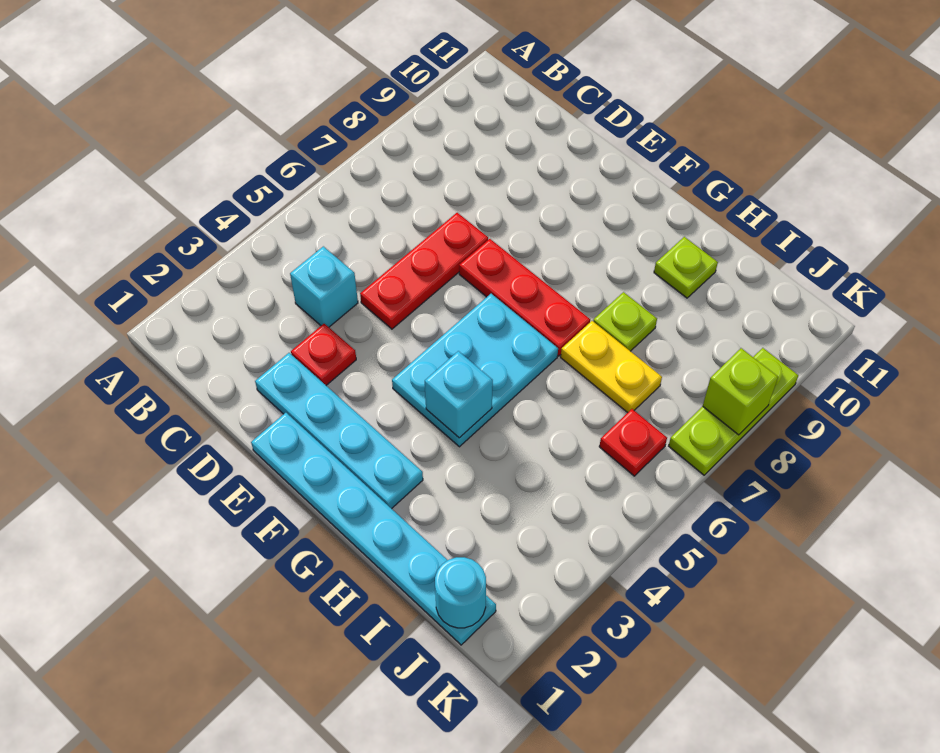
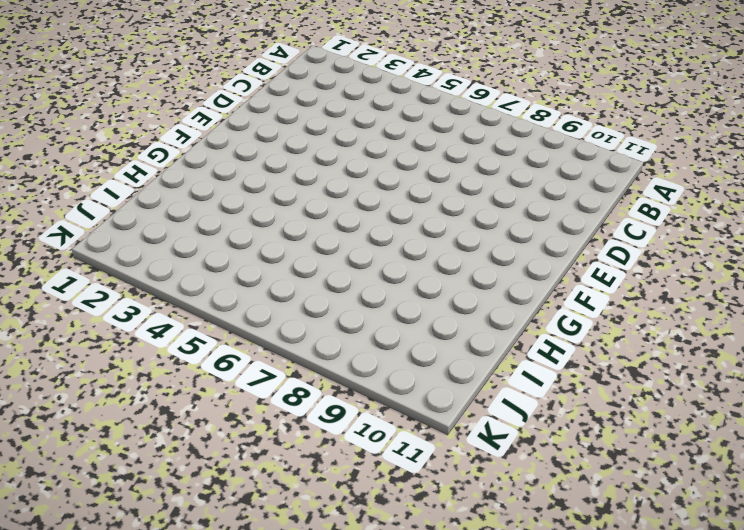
none -> cyan brick C4 level 1
none -> cyan plate D2:G2 level 1
none -> red plate D3 level 1

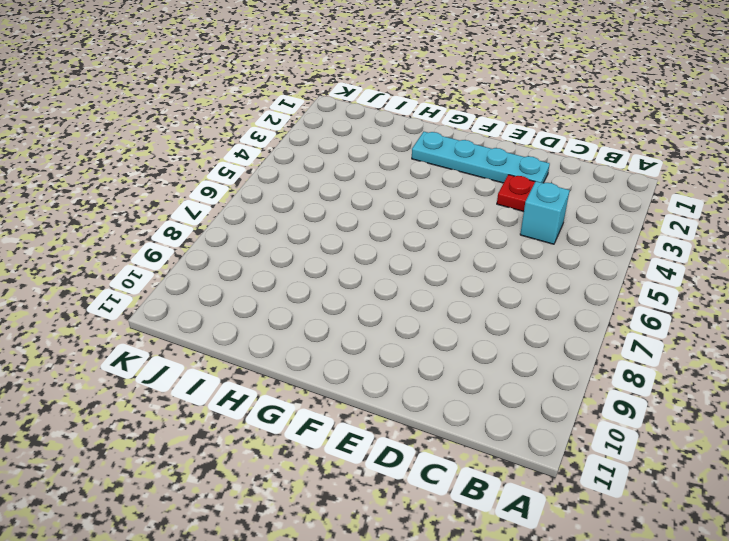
none -> red plate D5:D7 level 1
none -> cyan plate E1:J1 level 1
none -> red plate E7:G7 level 1

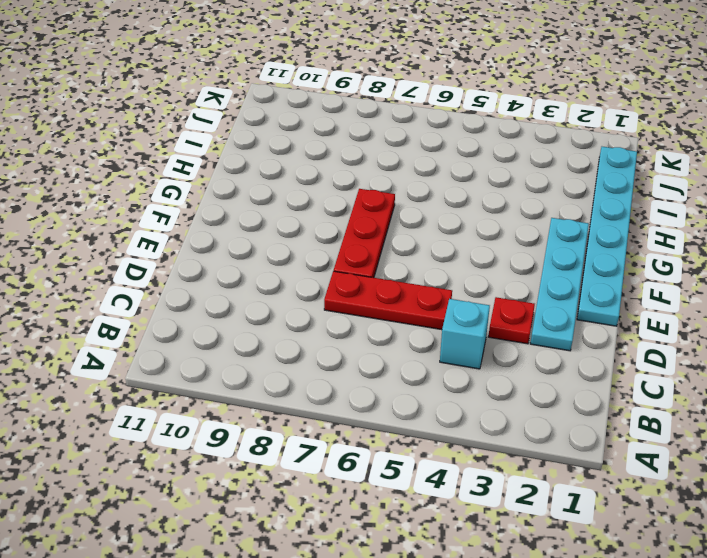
none -> cyan plate F4:G6 level 1
none -> yellow plate H7:I7 level 1
none -> lime plate H8 level 1

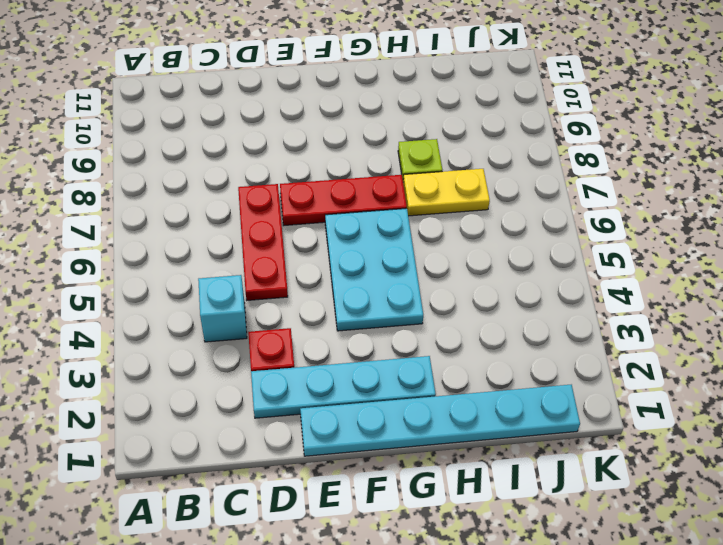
none -> lime plate H10 level 1
none -> red plate J6 level 1
none -> lime plate K7:K9 level 1

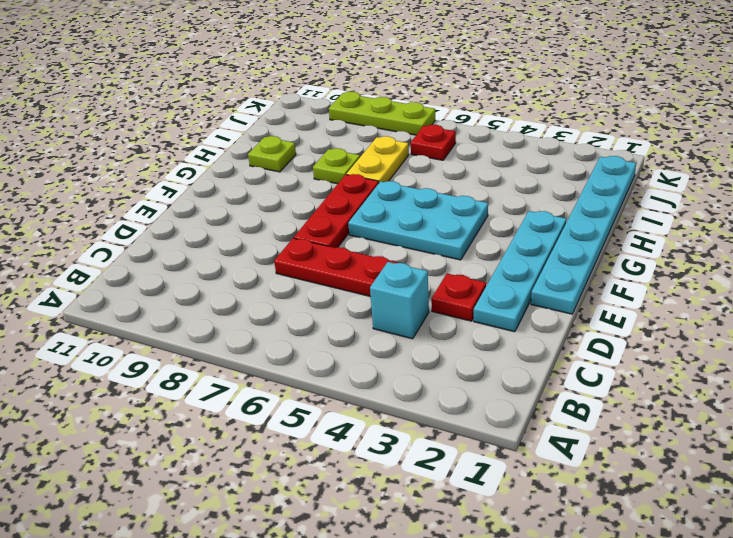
none -> cyan brick G4 level 2
none -> cyan round brick J1 level 2
none -> lime brick K8 level 2

